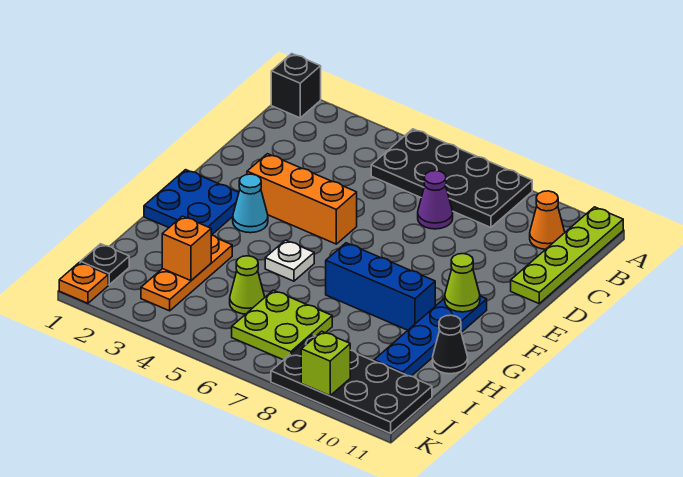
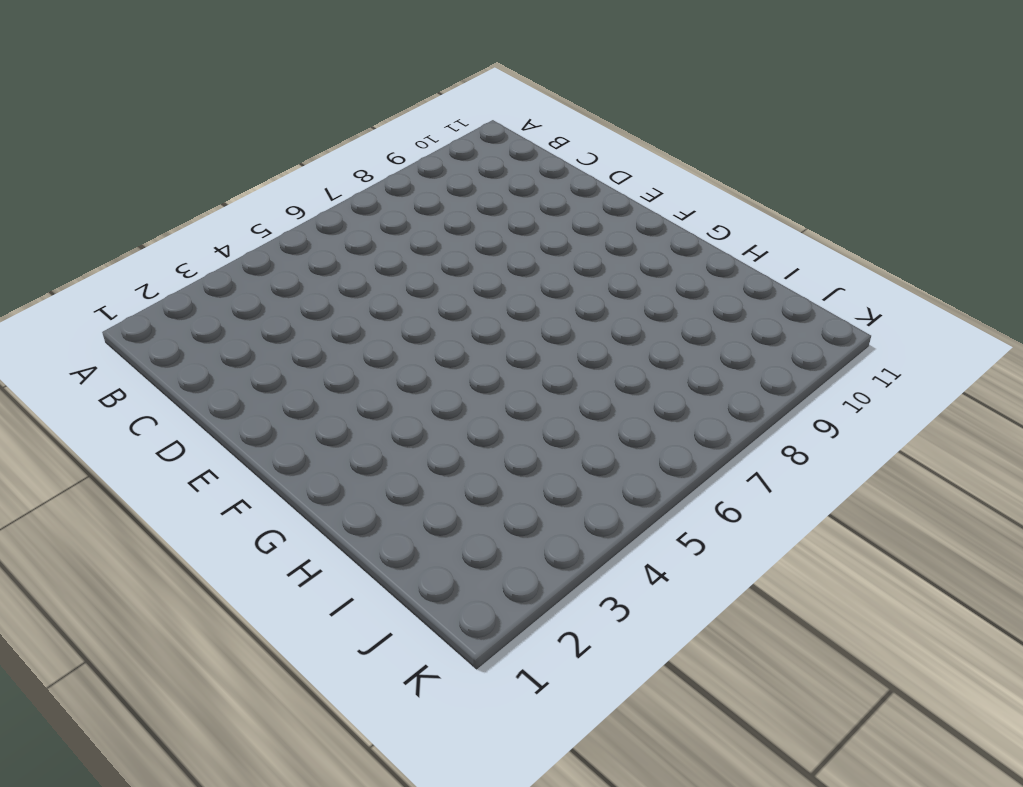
none -> black brick A1 level 1
none -> black plate A5:B8 level 1
none -> lime plate A11:D11 level 1

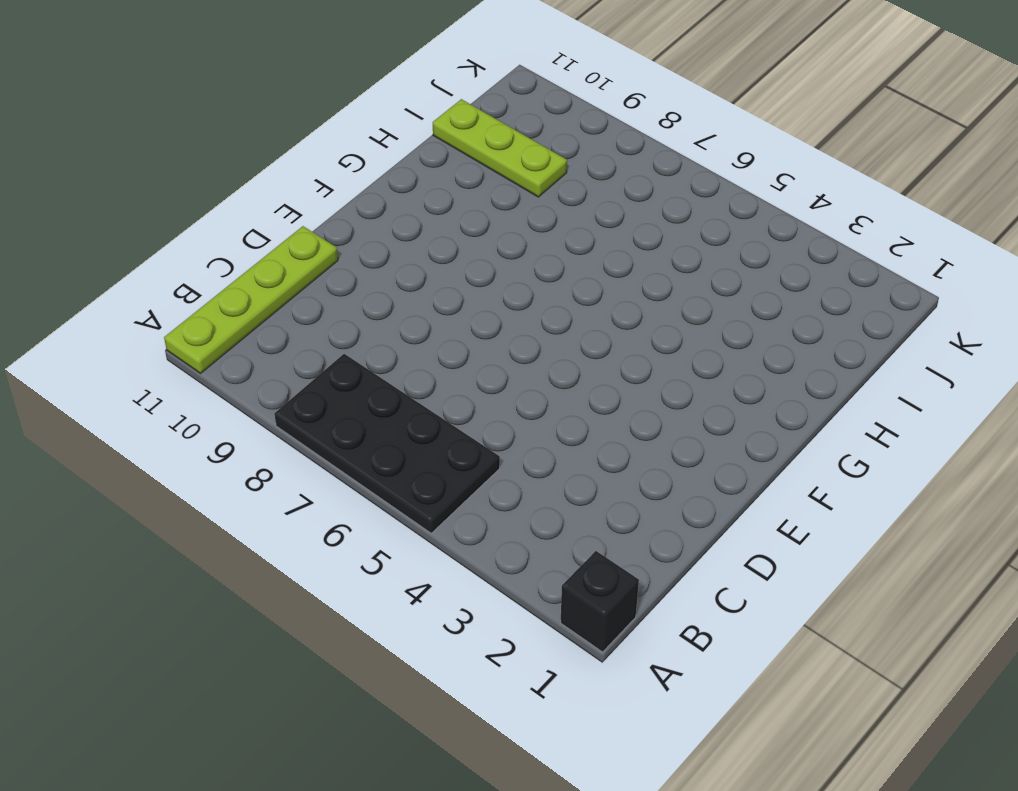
lime plate I9:I11 level 1 -> blue plate F10:I10 level 1
none -> orange cone B10 level 1
none -> purple cone C7 level 1
none -> orange brick E3:E5 level 1

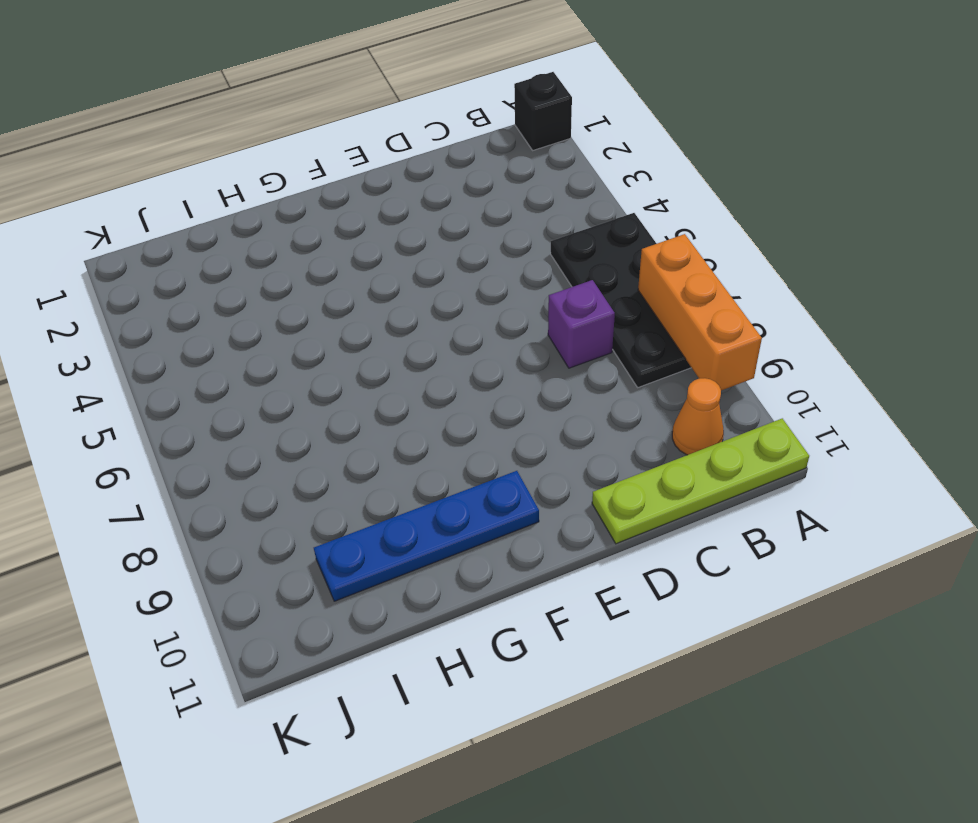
orange brick A7:A9 level 2 -> orange brick E3:E5 level 1
purple brick C7 level 1 -> purple cone C7 level 1
none -> blue plate F1:G2 level 1
none -> cyan cone F3 level 1
none -> white plate G5 level 1

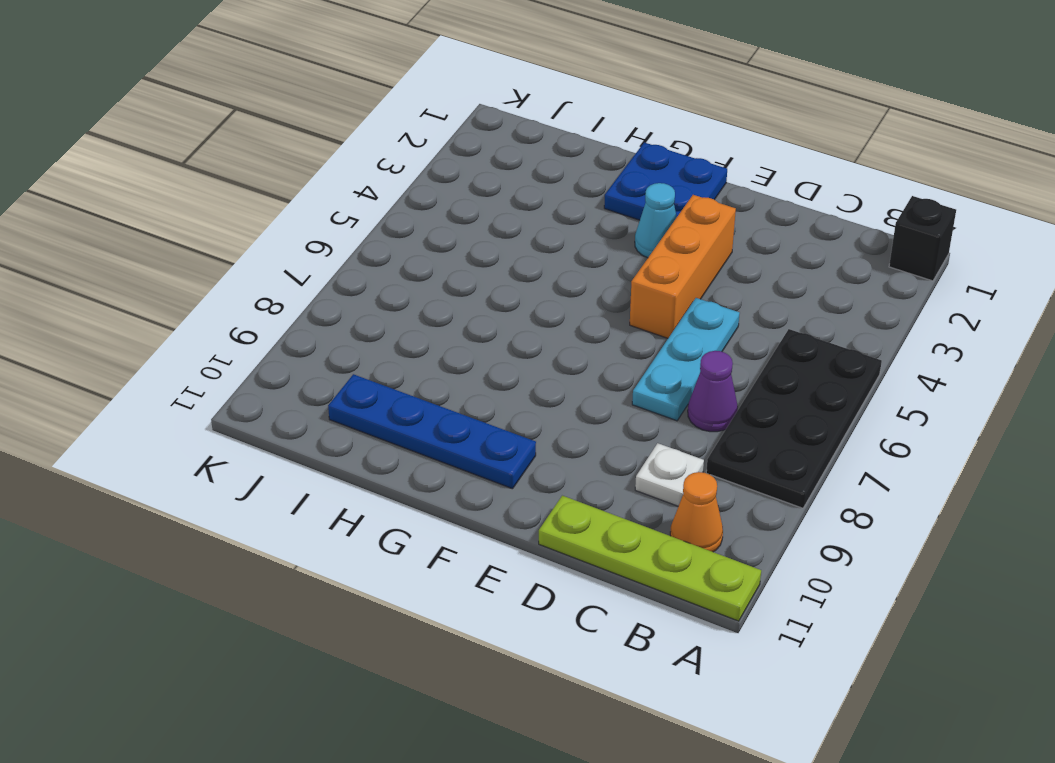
white plate C9 level 1 -> white plate G5 level 1
cyan plate D5:D7 level 1 -> none
none -> blue brick G7:G9 level 1
none -> orange plate H3:J3 level 1
none -> black cone H11 level 1

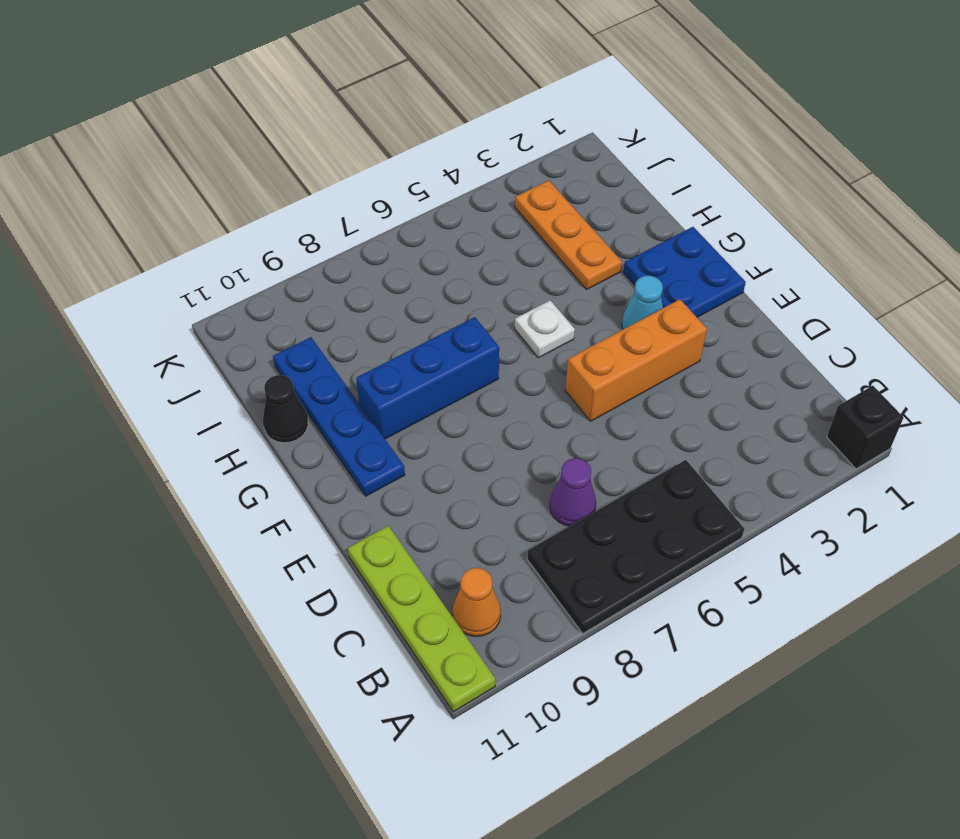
none -> lime cone I5 level 1
none -> lime plate I6:J7 level 1
none -> black plate J1 level 1

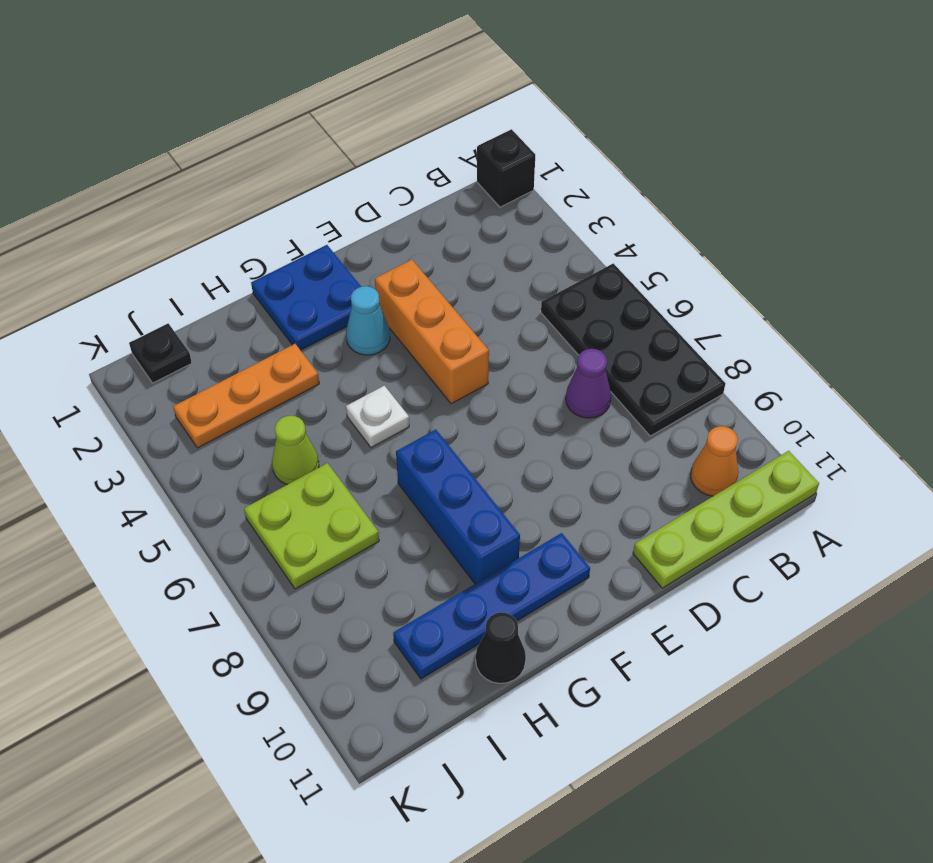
none -> black plate J8:K11 level 1
none -> orange plate K1 level 1
none -> lime cone F10 level 2

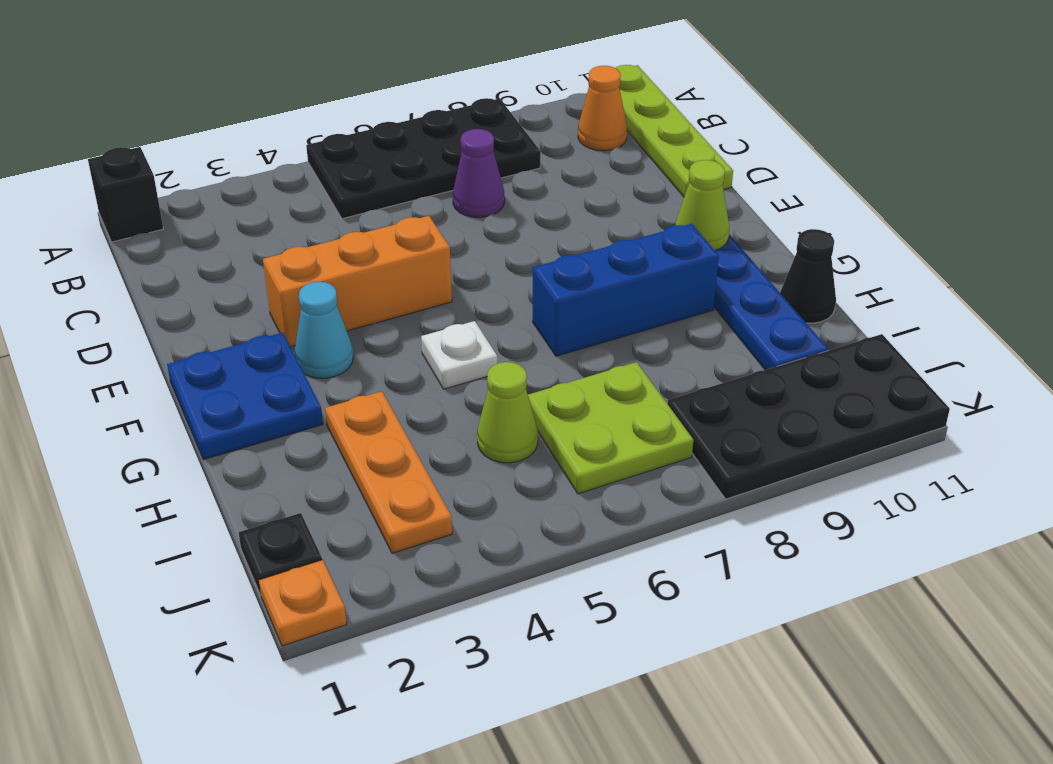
none -> orange brick I3 level 2
none -> lime brick K9 level 2

